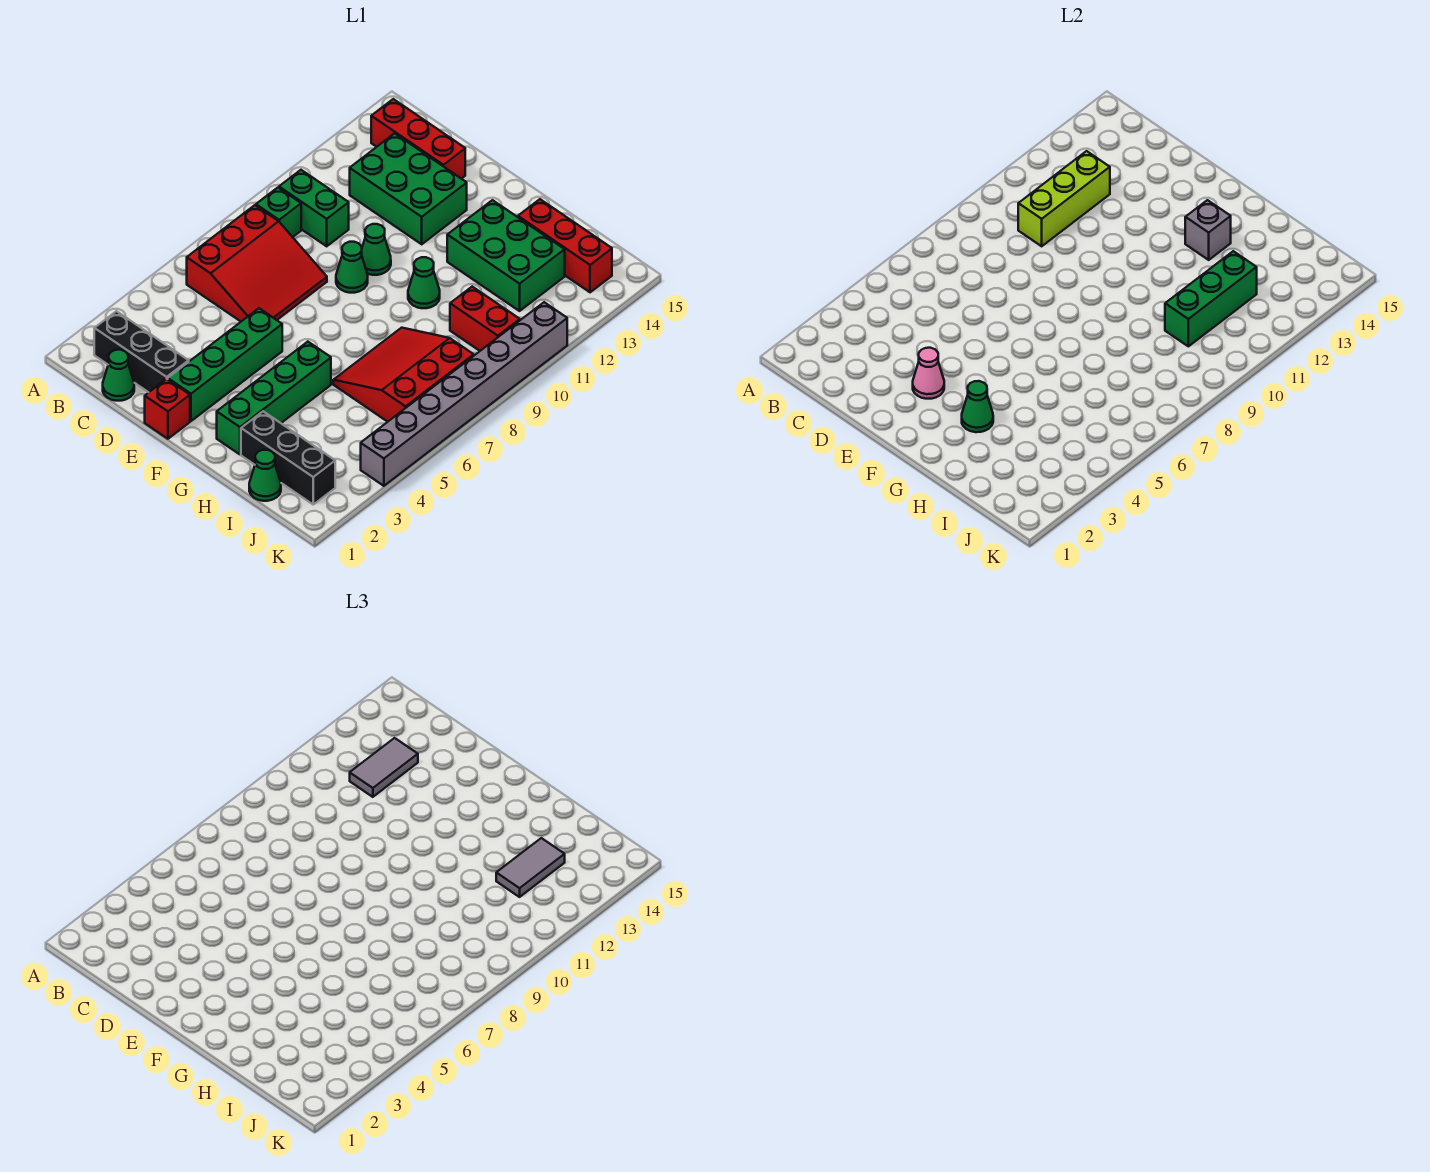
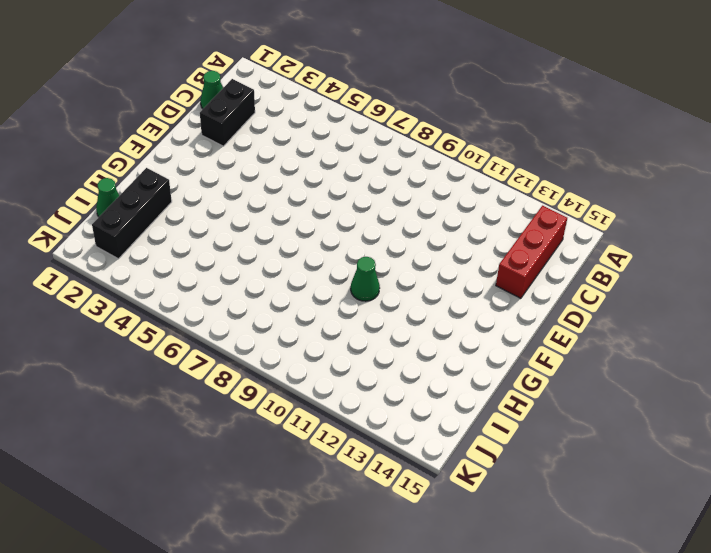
black brick C2:D2 level 1 -> black brick B2:D2 level 1
none -> red slope B6:D8 level 1 top B
none -> green brick B9 level 1
none -> green brick B10:C10 level 1

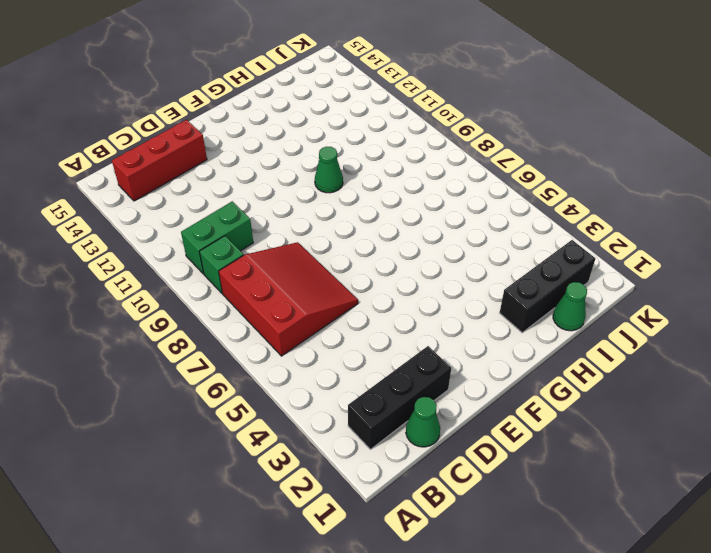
none -> green brick C12:E13 level 1
none -> red brick E1 level 1
none -> green brick E2:E5 level 1

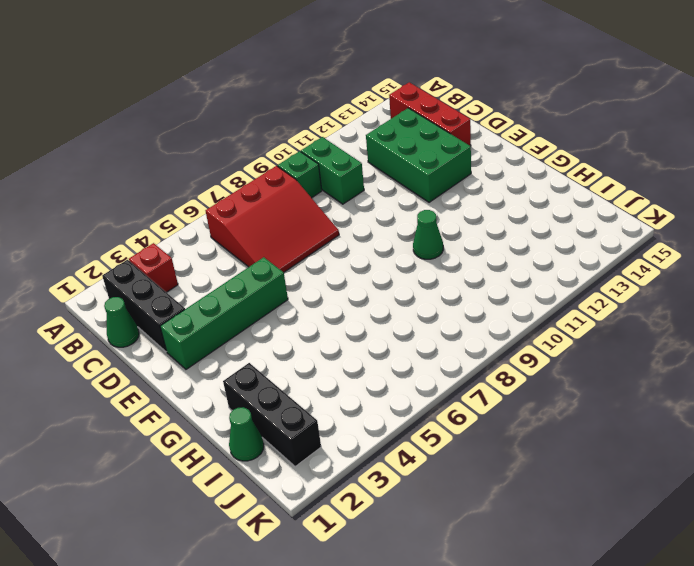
red brick B3 level 1 -> red brick E1 level 1
none -> green cone E9 level 1
none -> green cone E10 level 1
none -> green brick G2:G5 level 1

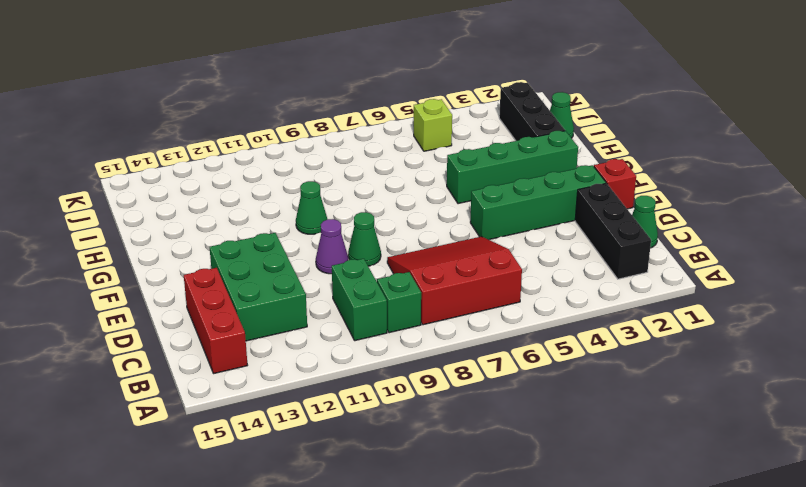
purple cone E10 level 1 -> green cone E10 level 1
lime brick J5 level 1 -> none
none -> green brick G12:I13 level 1
none -> red slope H6:J8 level 1 top J
none -> red brick H14:J14 level 1

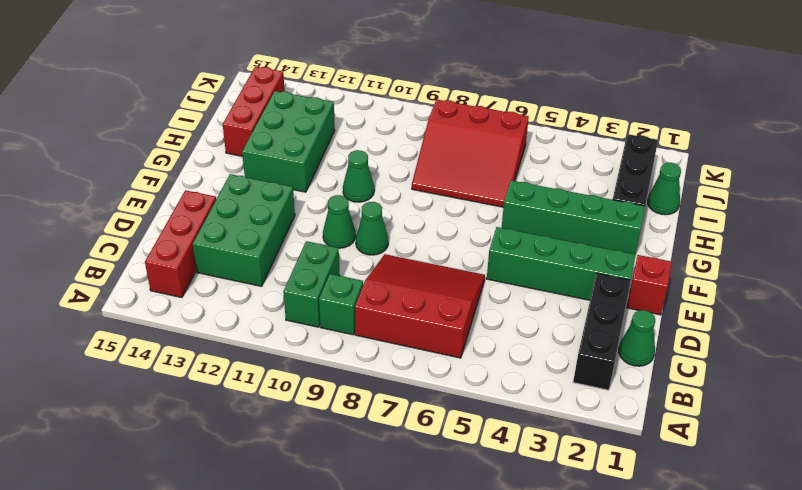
none -> red brick I10:J10 level 1
none -> grey brick K4:K11 level 1
none -> lime brick C10:C12 level 2

